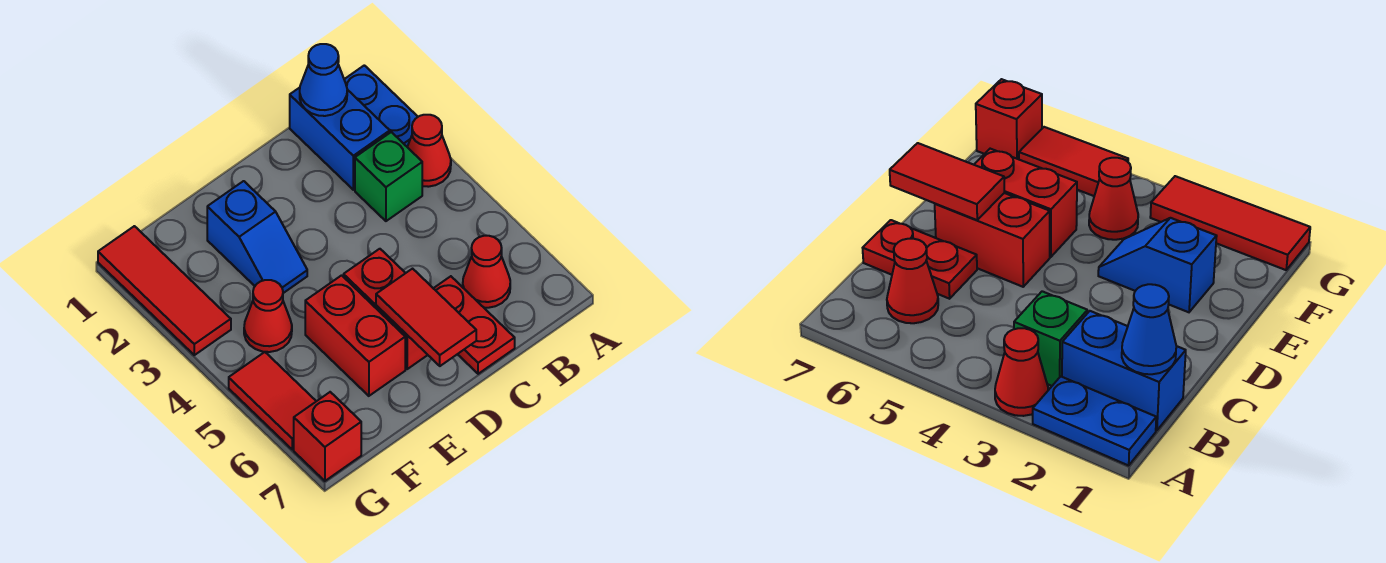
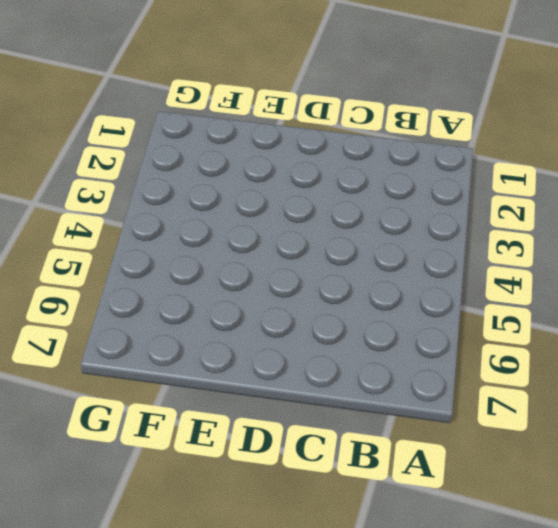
none -> blue plate A1:A2 level 1
none -> red cone A3 level 1
none -> blue brick B1:B2 level 1

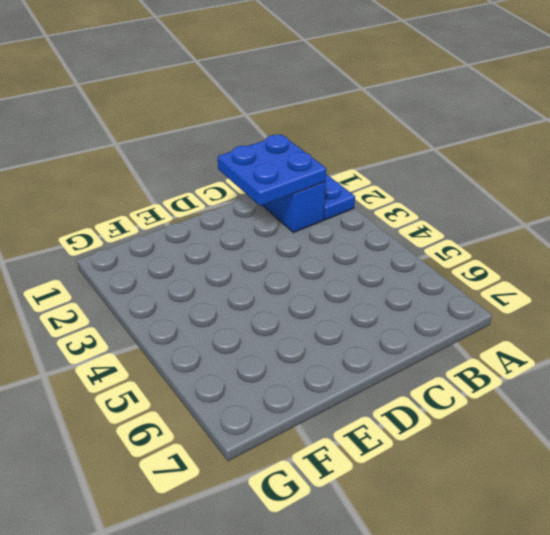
blue plate B1:C2 level 2 -> blue cone B1 level 2
none -> red cone A3 level 1
none -> green brick B3 level 1
none -> red cone B6 level 1

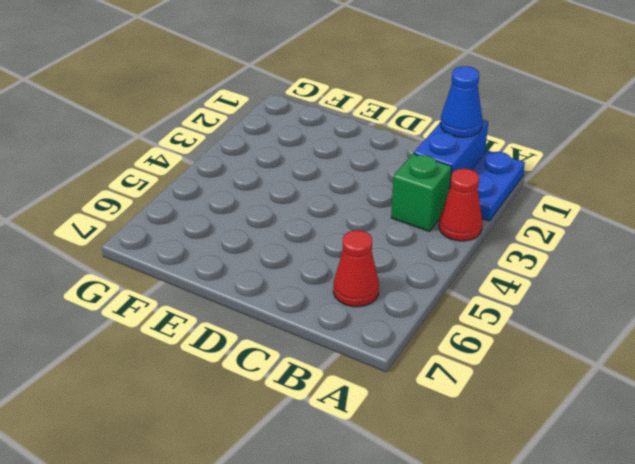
none -> red plate C6:C7 level 1
none -> red brick D5:D6 level 1
none -> blue slope E2:E3 level 1 top 2

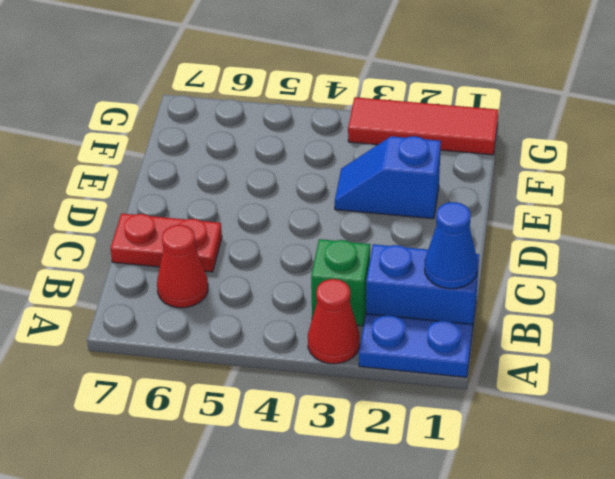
none -> red brick D5:D6 level 1
none -> red brick E5:E6 level 1
none -> red cone F4 level 1

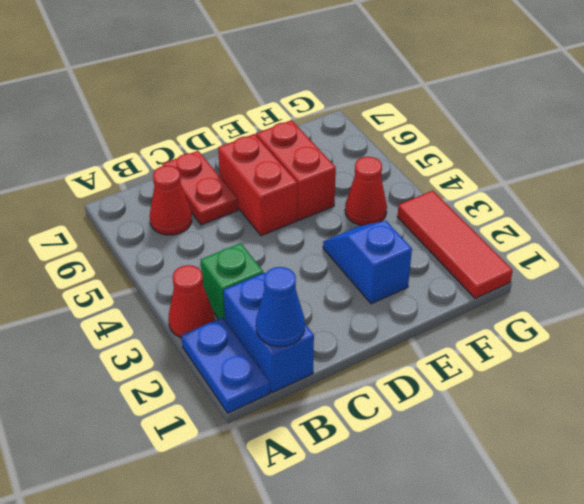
none -> red tile G5:G6 level 1
none -> red brick G7 level 1
none -> red tile D6:D7 level 2

